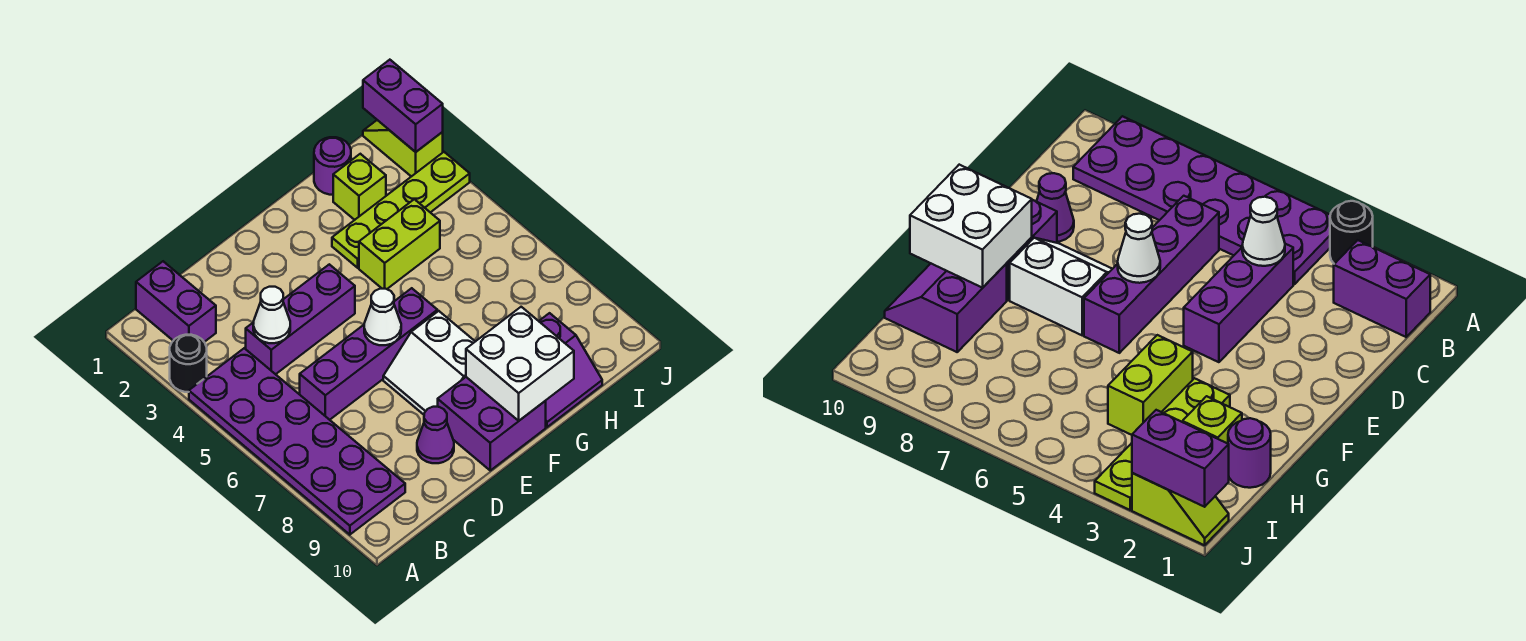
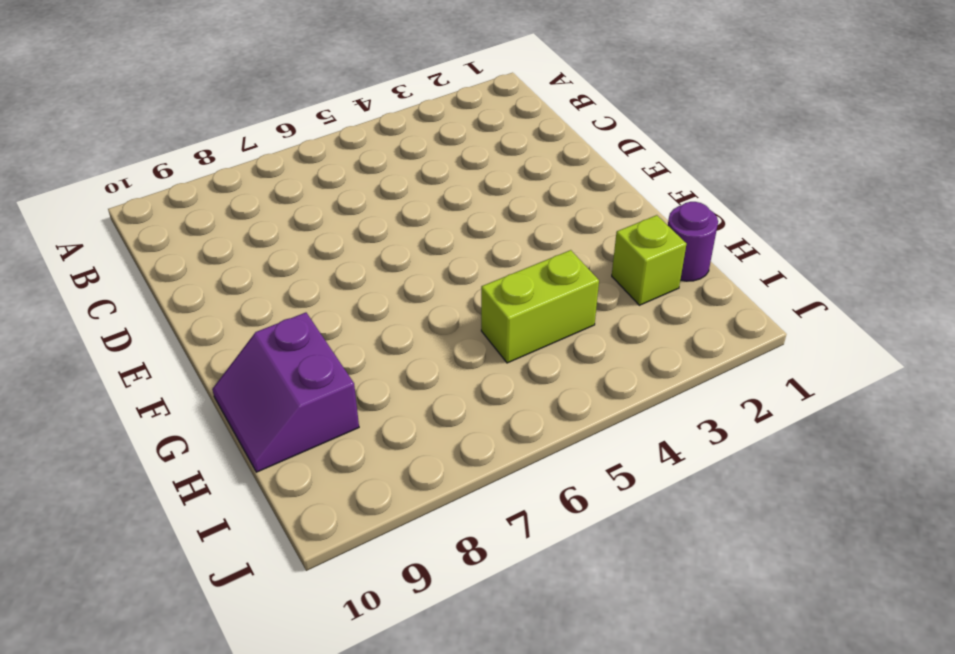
lime brick H4:H5 level 1 -> lime brick G4:H4 level 1
none -> black round brick A3 level 1
none -> purple plate A4:B9 level 1
none -> purple brick B1:B2 level 1

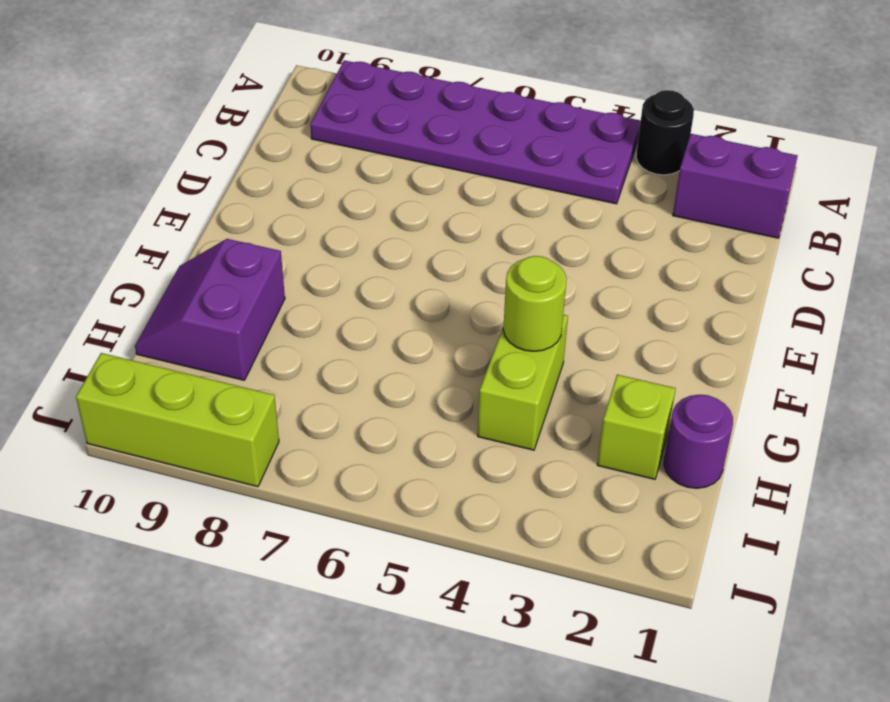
lime round brick G4 level 2 -> none
lime brick J8:J10 level 1 -> none
none -> purple brick C4:E4 level 1
none -> purple brick C6:F6 level 1
none -> purple cone D9 level 1

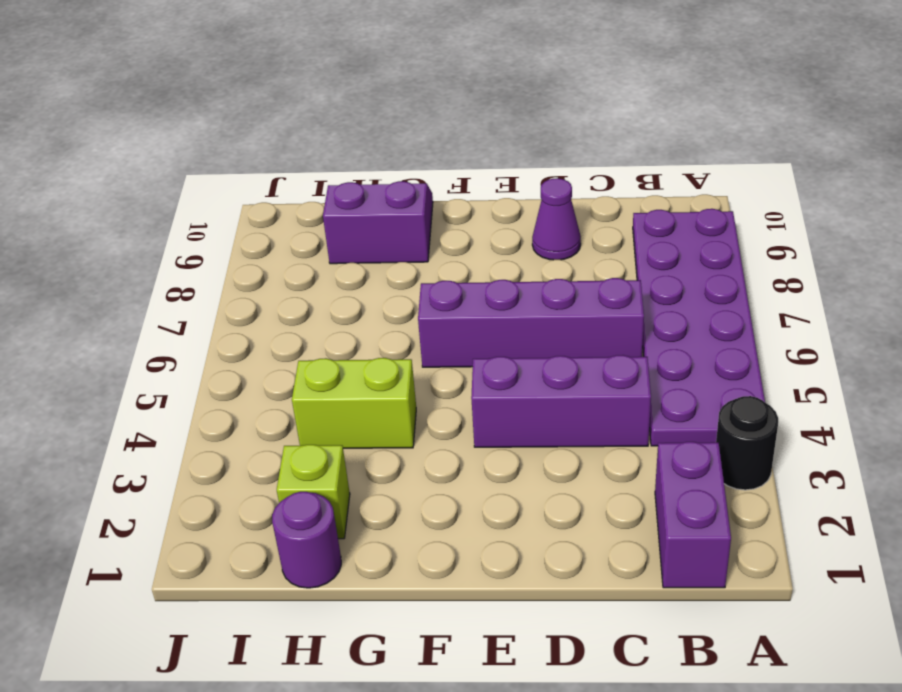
none -> white slope E7:F8 level 1 top F
none -> purple brick E9:F10 level 1
none -> lime plate G3:J3 level 1

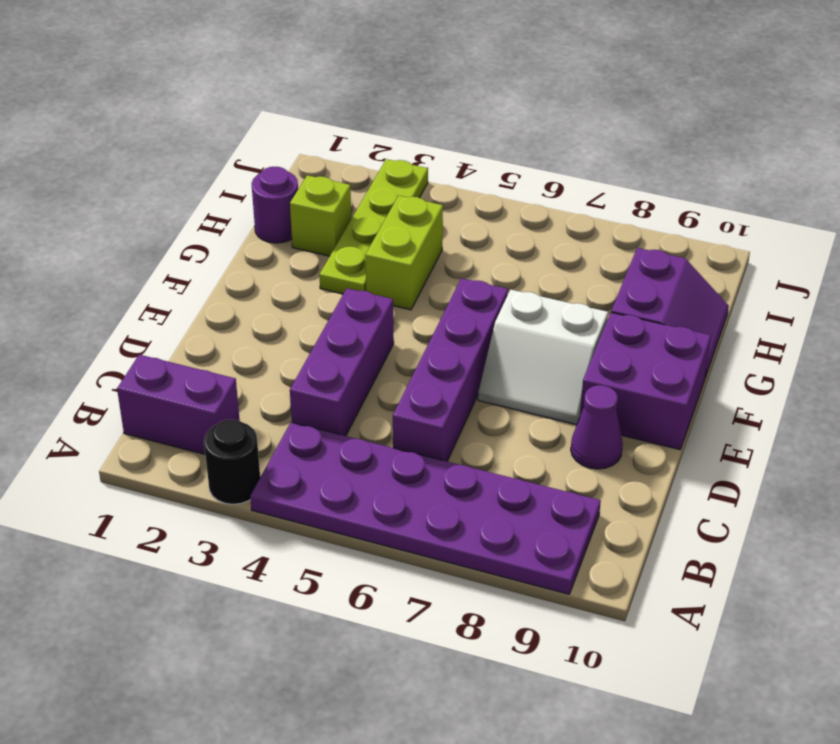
none -> lime slope J1:J2 level 1 top 2
none -> white cone C4 level 2
none -> white cone E6 level 2

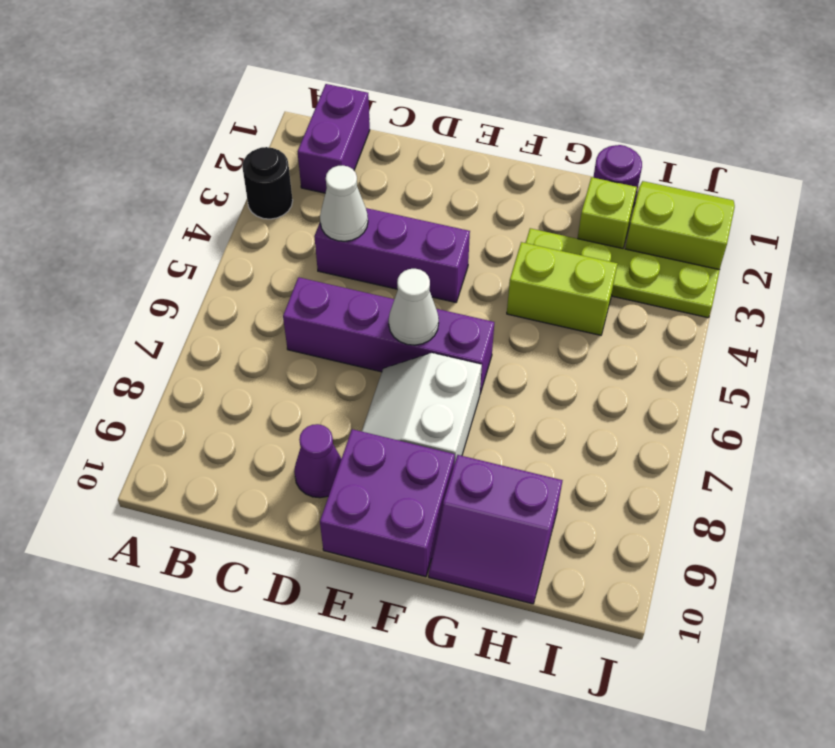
lime slope I1:J2 level 1 top 2 -> lime slope J1:J2 level 1 top 2
none -> purple plate A4:B9 level 1
none -> white brick F9:G10 level 2
none -> purple brick J1:J2 level 2

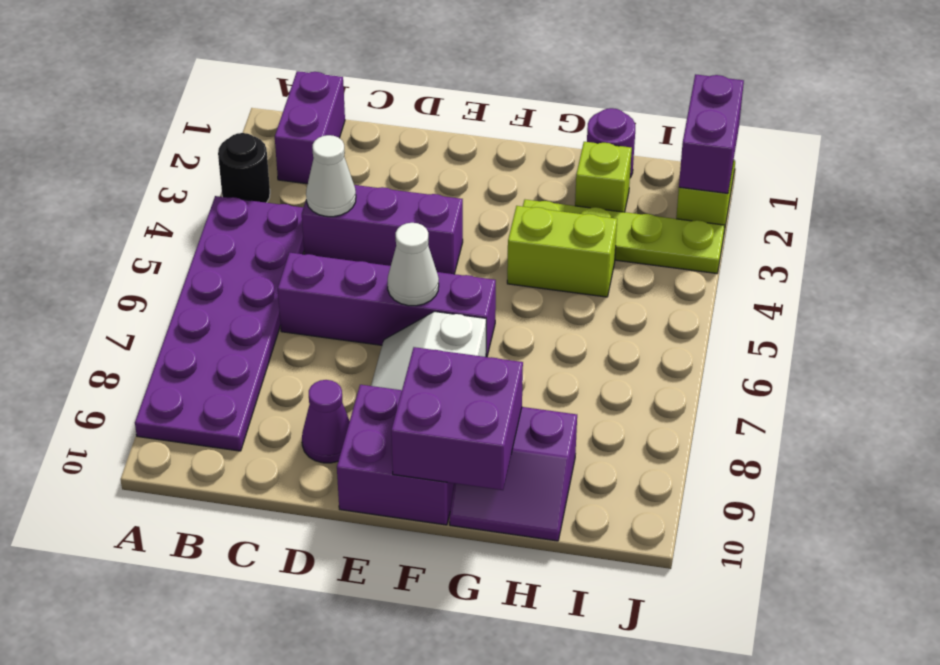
purple brick F9:G10 level 2 -> white brick F9:G10 level 2

